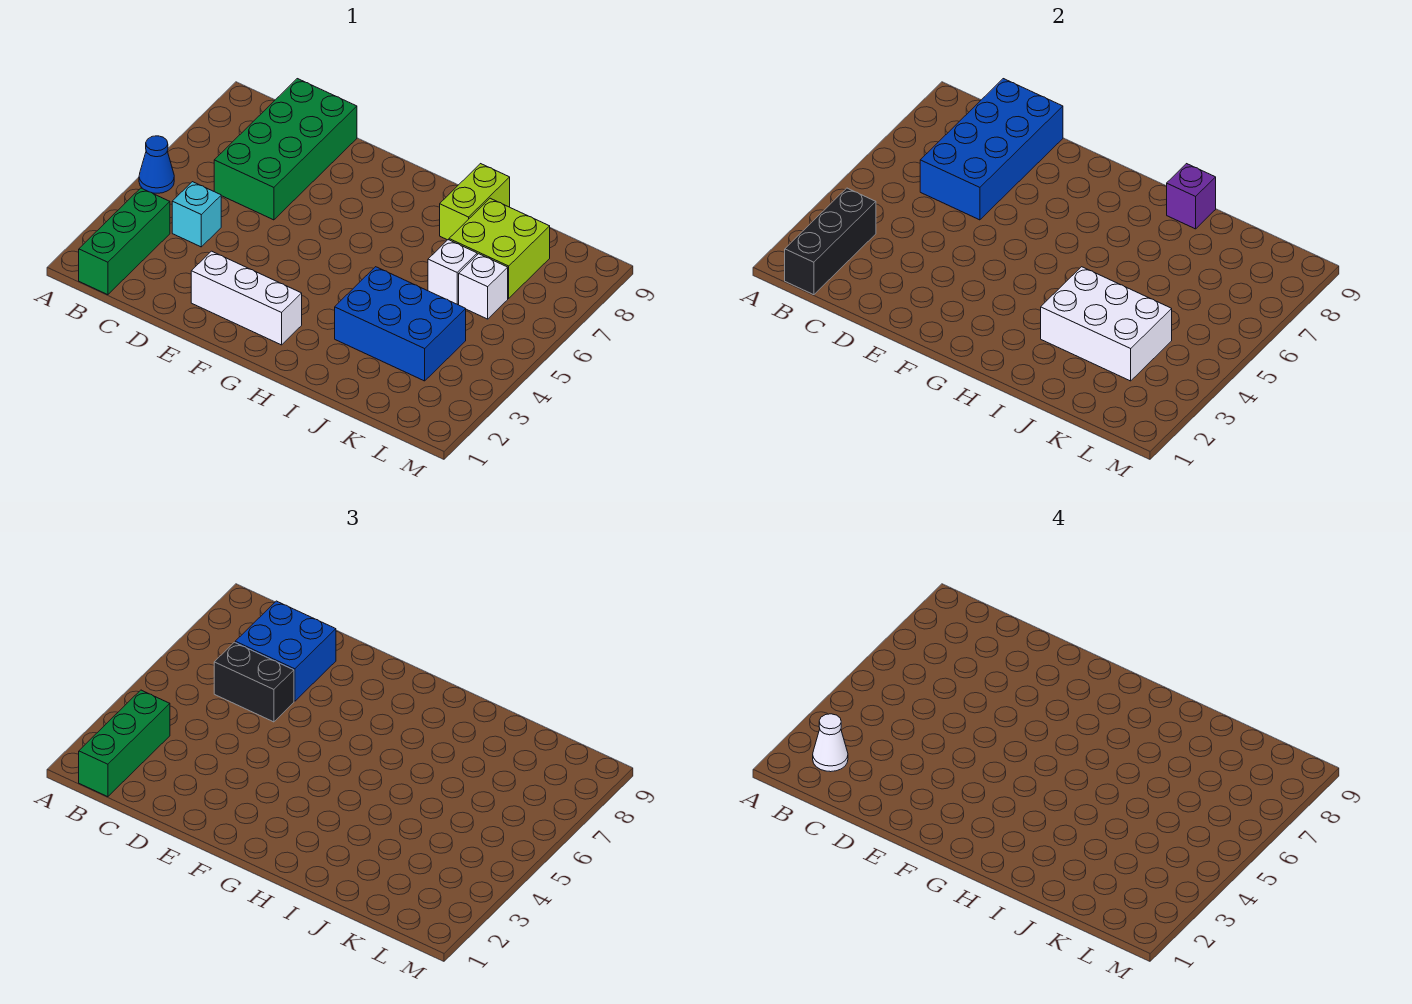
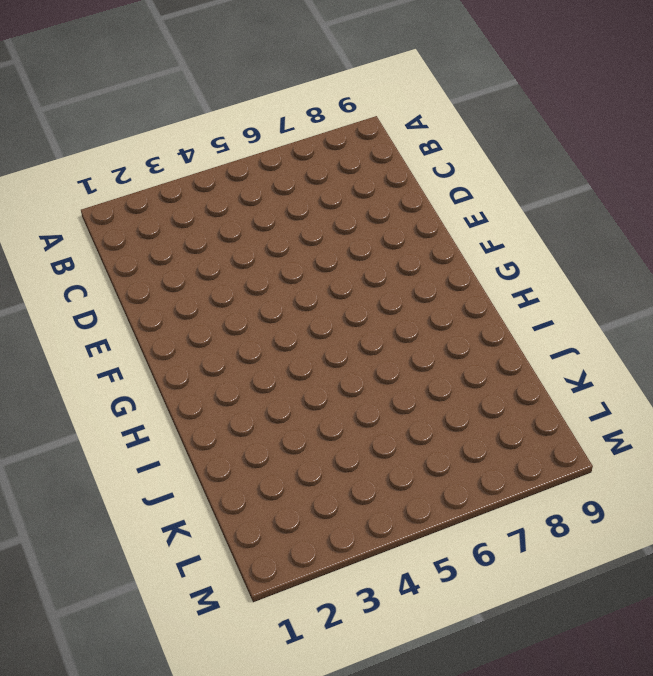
none -> blue cone A5 level 1
none -> green brick B1:B3 level 1
none -> cyan brick C4 level 1

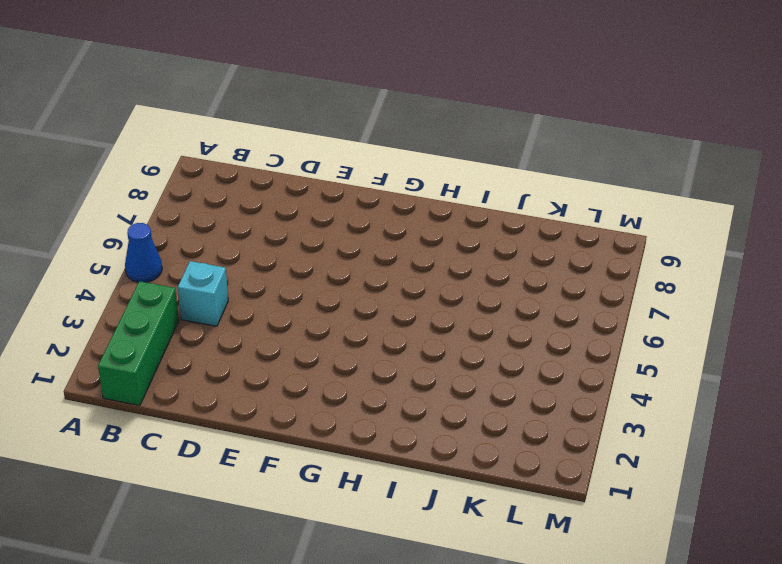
none -> green brick C6:D9 level 1
none -> white brick E2:G2 level 1
none -> blue brick I3:K4 level 1

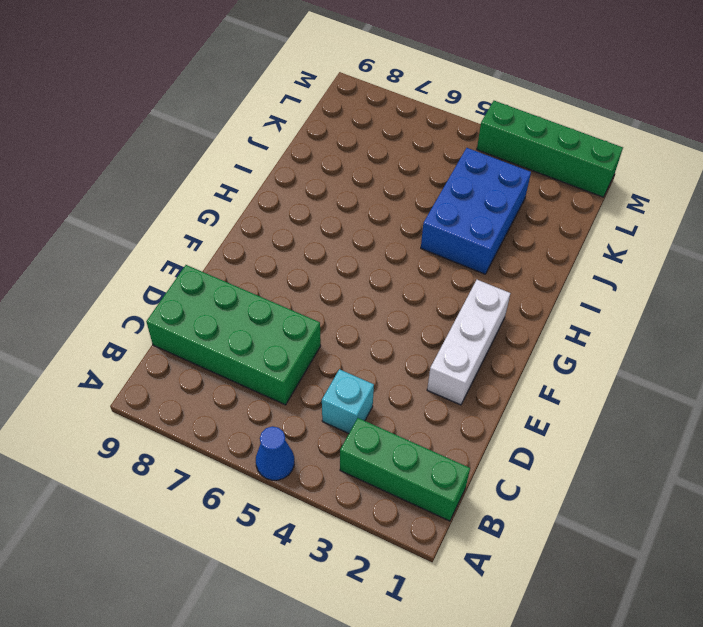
green brick M1:M4 level 1 -> none
none -> lime brick I8:I9 level 1
none -> white brick J6 level 1
none -> lime brick J7:K8 level 1

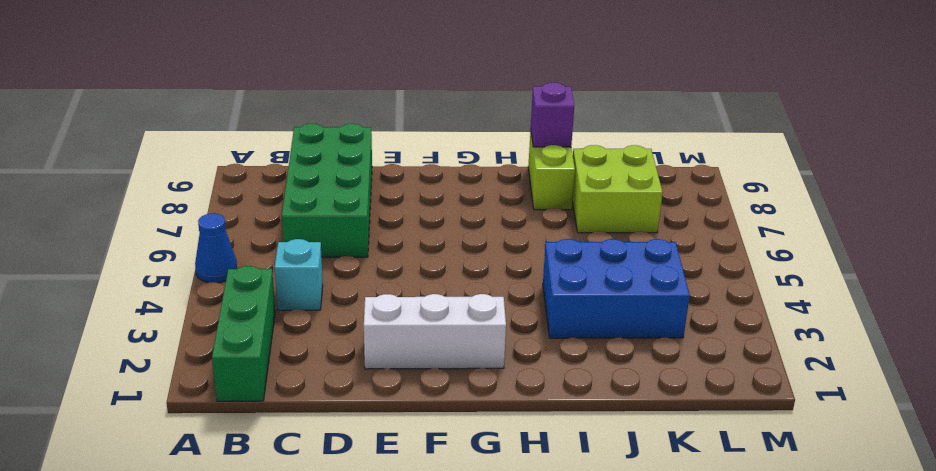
none -> white brick J6 level 1
none -> white brick K6 level 1
none -> black brick B1:B3 level 2

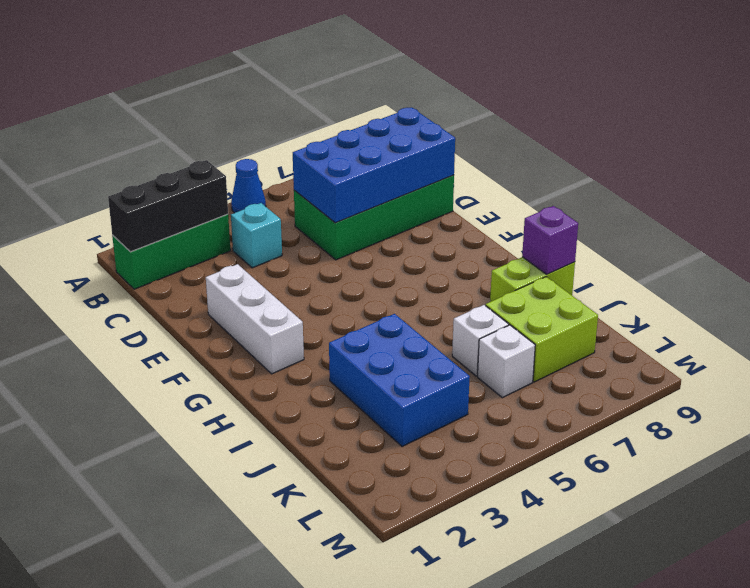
none -> white brick I3:K4 level 2
none -> green brick B1:B3 level 3
none -> black brick C6:D6 level 3

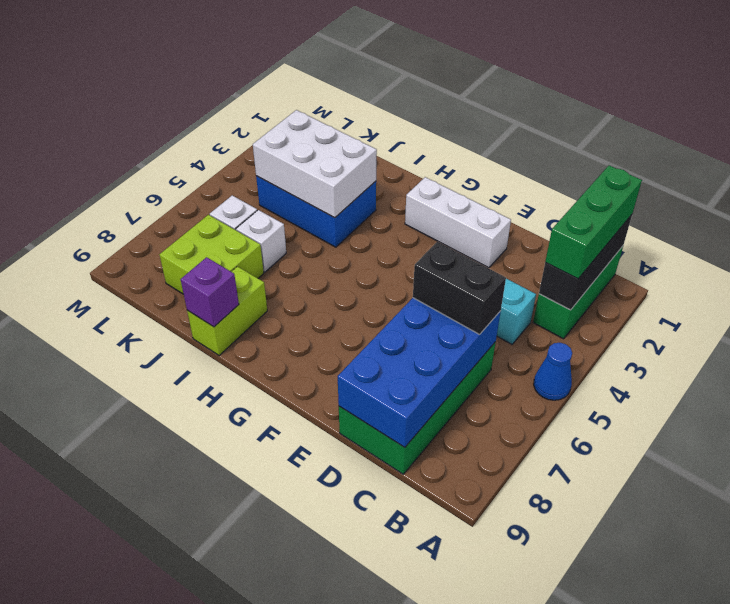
none -> blue brick C7:D8 level 3
none -> white cone B2 level 4

